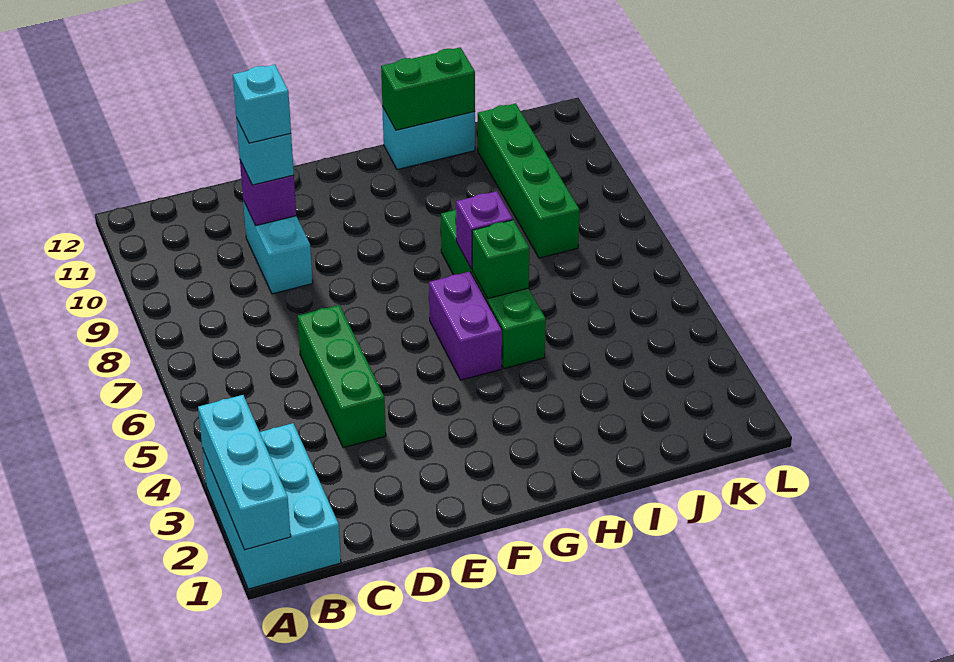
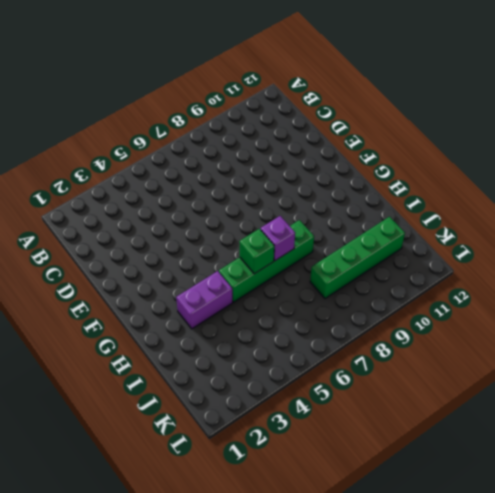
purple brick H3:H4 level 1 -> purple brick G5:G6 level 1
none -> cyan brick A1:B3 level 1
none -> green brick D4:D6 level 1
none -> cyan brick D9:D10 level 1

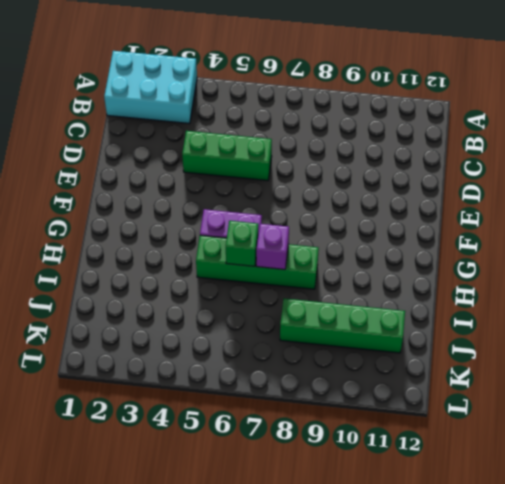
none -> cyan brick D9:D10 level 1
none -> cyan brick H12:I12 level 1
none -> cyan brick A1:A3 level 2

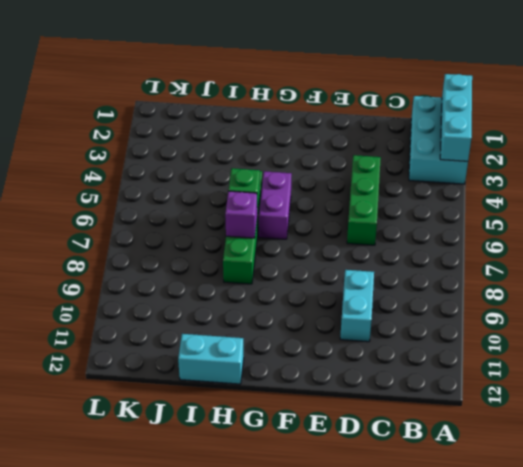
none -> green brick J8:J11 level 1
none -> purple brick D10 level 2
none -> green brick H12:I12 level 2

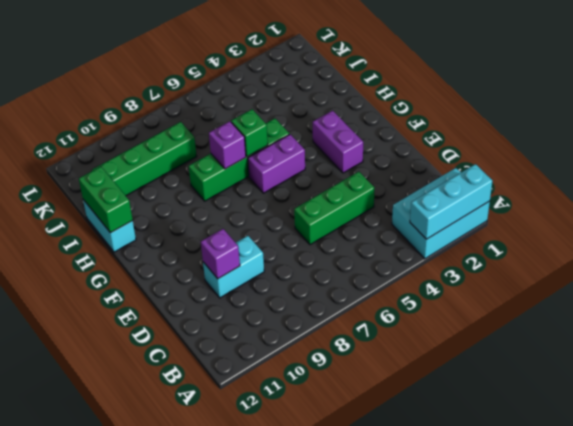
purple brick F3:G3 level 1 -> none
none -> cyan brick D10 level 3
none -> cyan brick D10 level 4

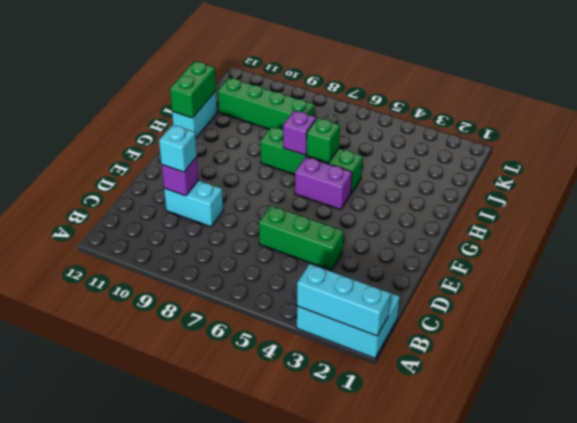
none -> cyan brick D10 level 4

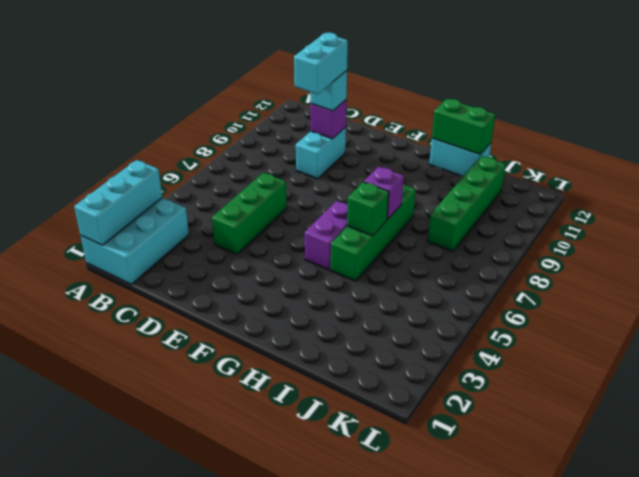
cyan brick D9:D10 level 4 -> cyan brick D10 level 4

